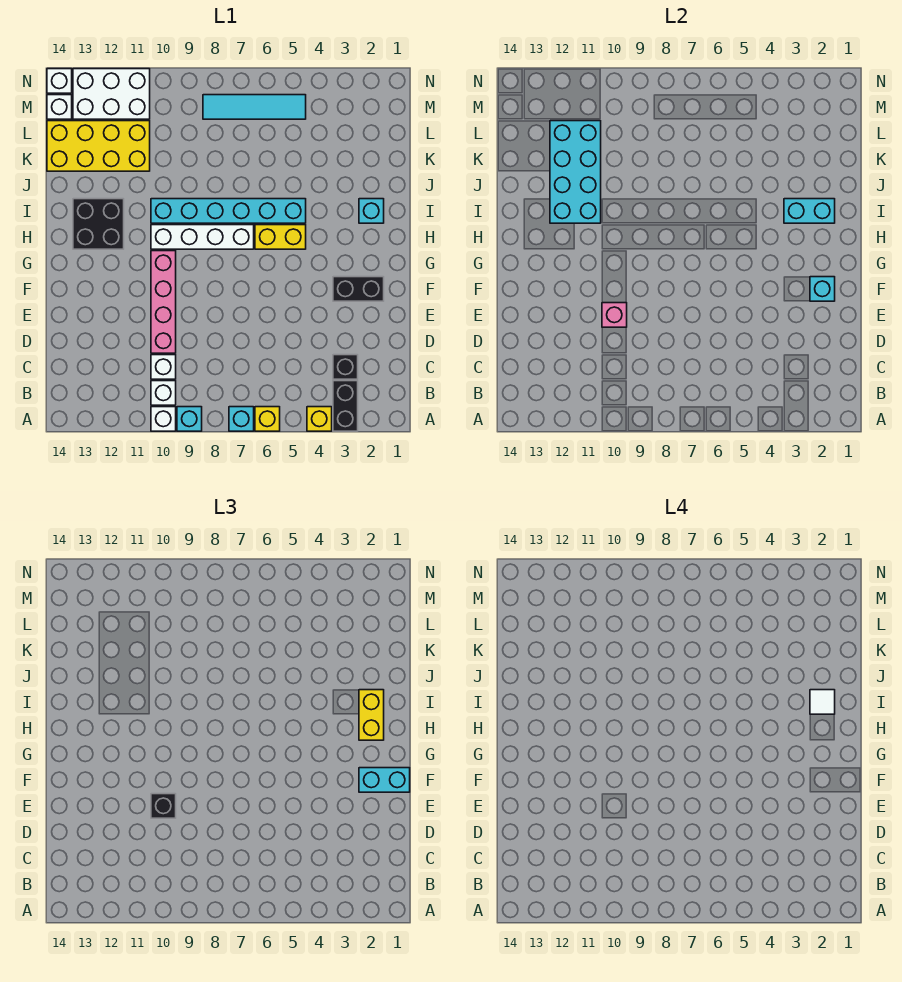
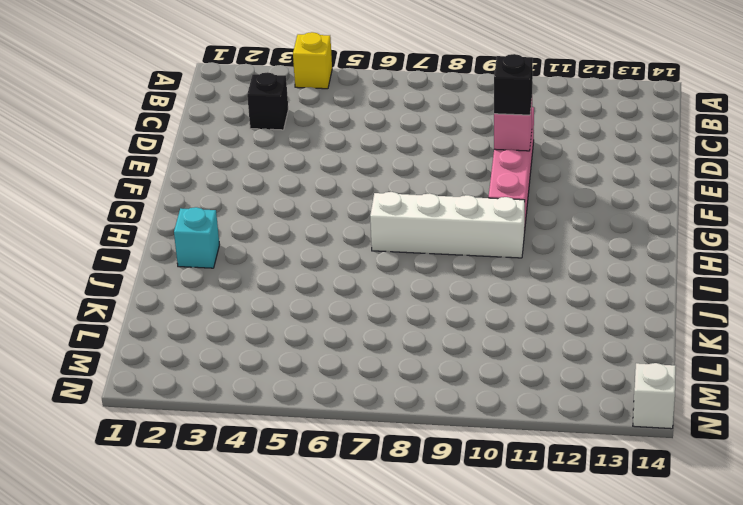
none -> black brick A3:B3 level 1
none -> yellow brick A6 level 1
none -> cyan brick A7 level 1

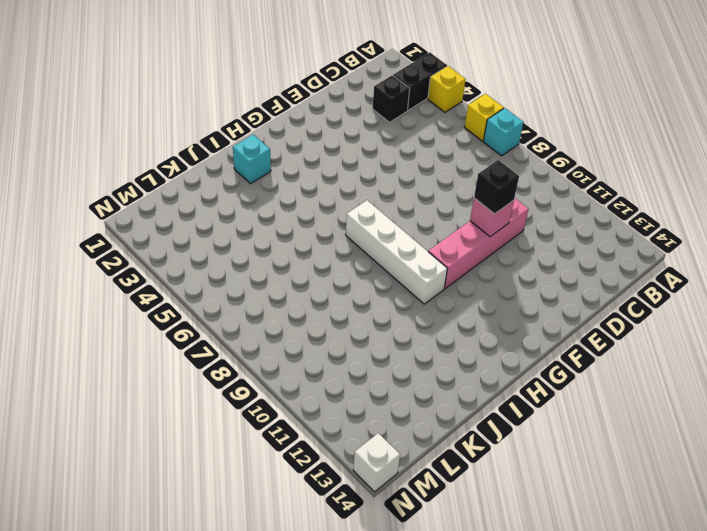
none -> cyan brick A9 level 1
none -> white brick A10 level 1
none -> white brick B10 level 1

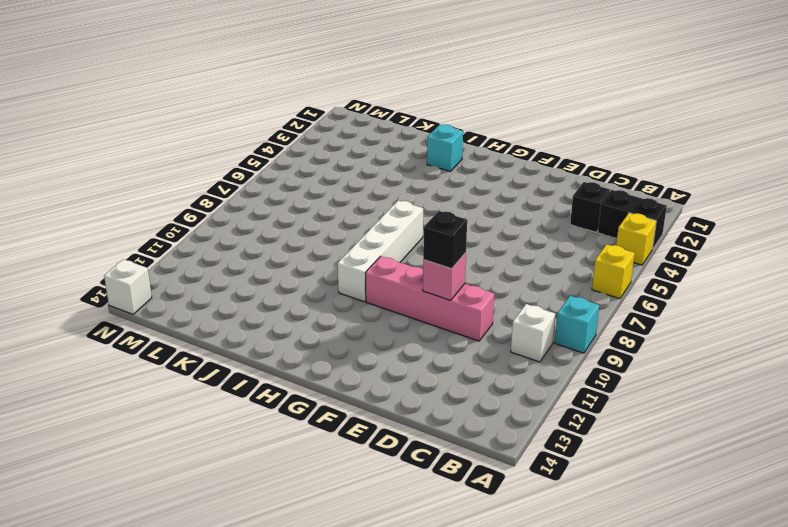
none -> cyan brick A7 level 1
none -> white brick A10 level 1
none -> white brick C10 level 1

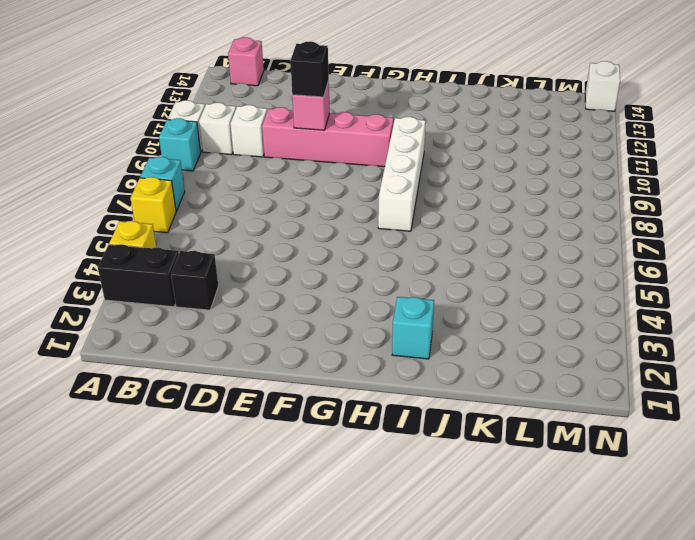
pink brick B14 level 1 -> none
none -> black brick F2:F3 level 1
none -> yellow brick H5:H6 level 1
none -> black brick H12:I13 level 1

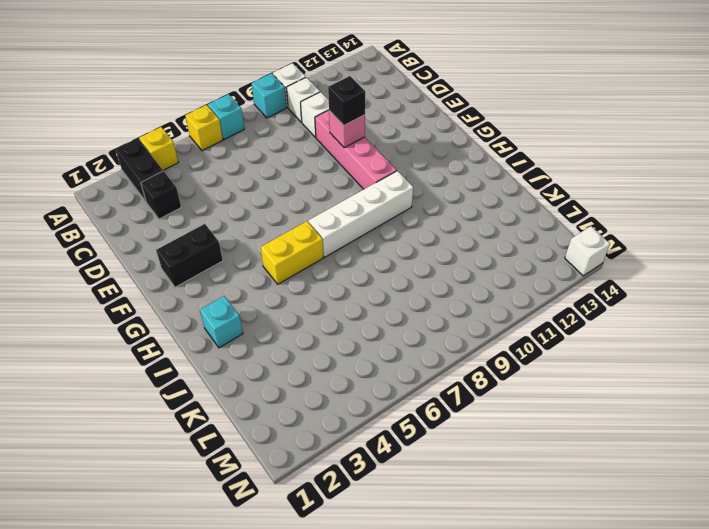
none -> black brick H12:I13 level 1
none -> cyan brick I5:I10 level 1
none -> yellow brick K11:L14 level 1

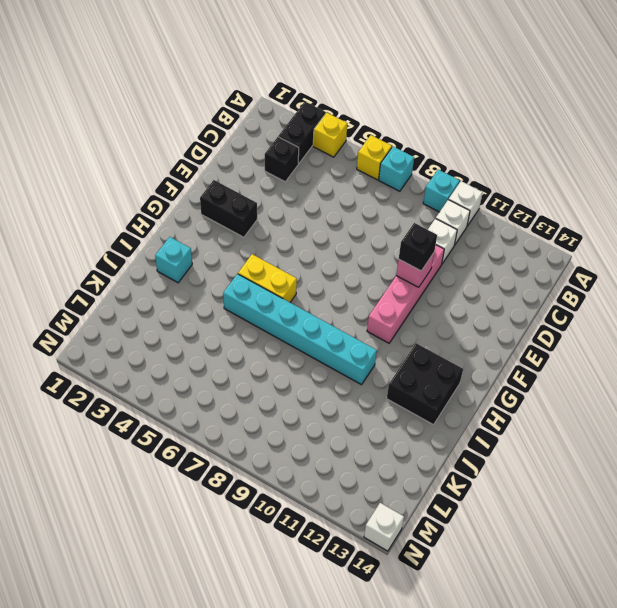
none -> white brick H7:H10 level 1
none -> yellow brick K11:L14 level 1
none -> cyan tile M5:M8 level 1

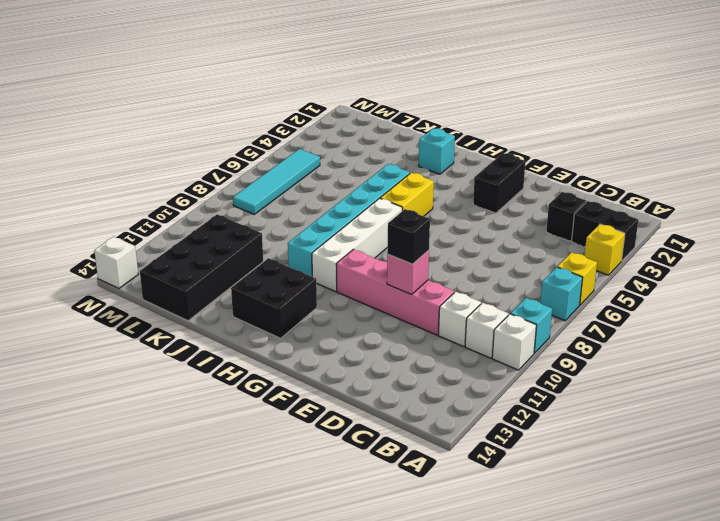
black brick K11:L14 level 1 -> yellow brick K11:L14 level 1
none -> white brick M11:N13 level 1
none -> white brick M14 level 1
none -> cyan brick F2 level 2

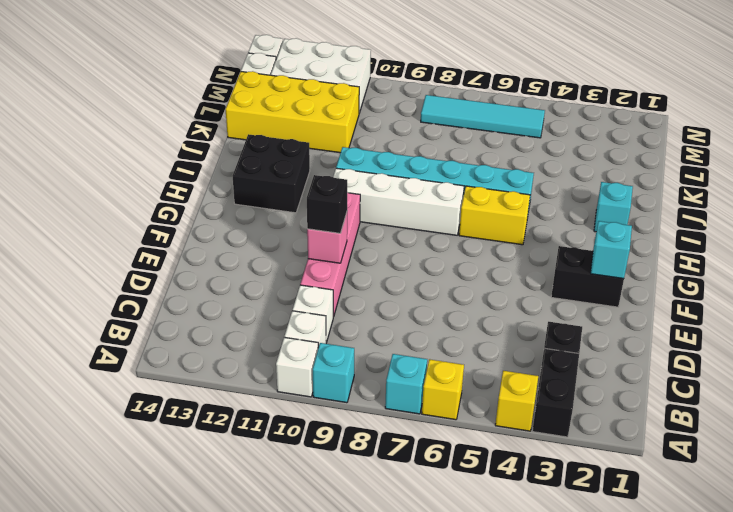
none -> cyan brick I2:I3 level 2
none -> cyan brick I11:L12 level 2
none -> cyan brick F1:F2 level 3

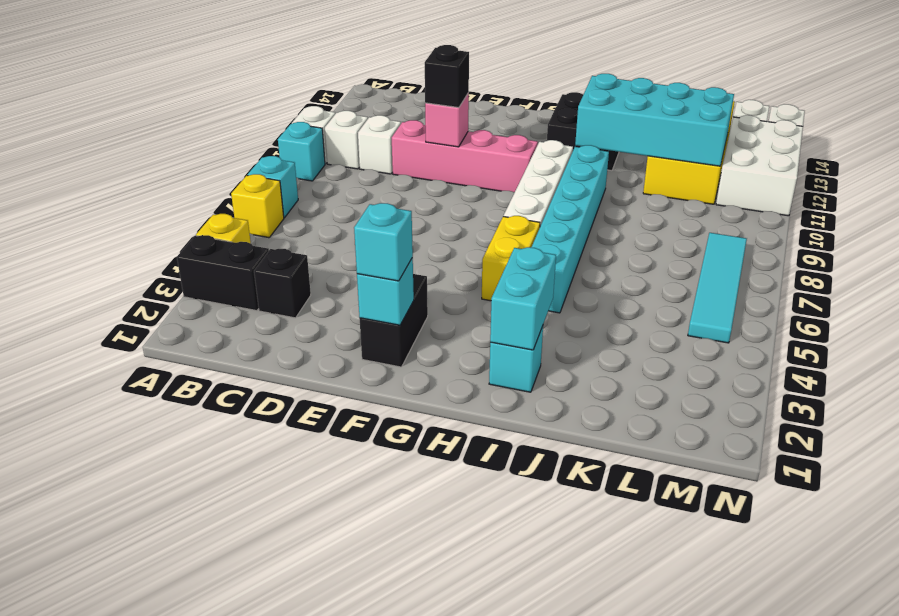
cyan brick F2 level 3 -> cyan brick F1:F2 level 3
none -> yellow brick H2:I2 level 3
none -> white tile I2 level 4

